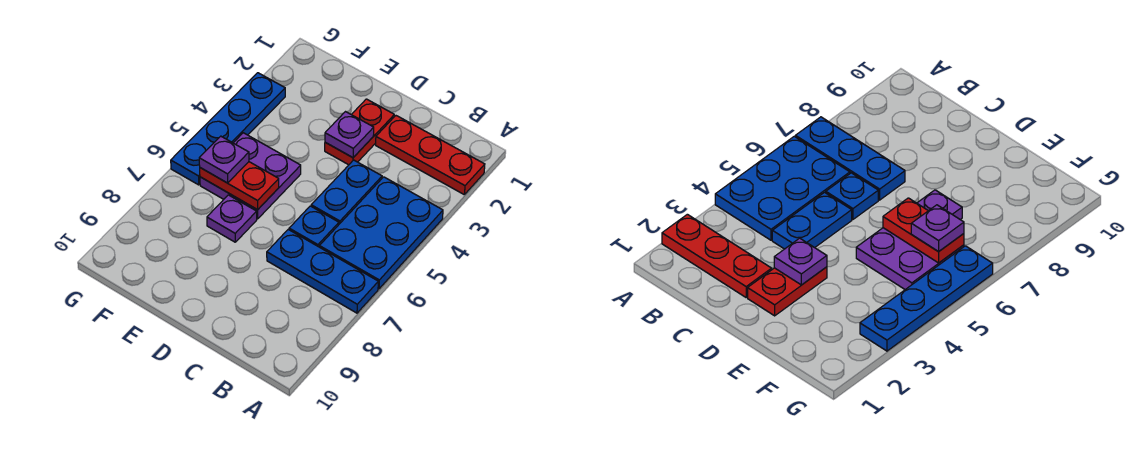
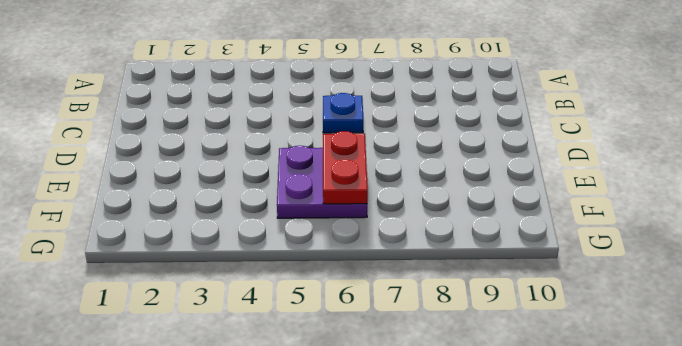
none -> red plate A2:C2 level 1
none -> blue plate A4:B6 level 1
none -> blue plate A7:C7 level 1

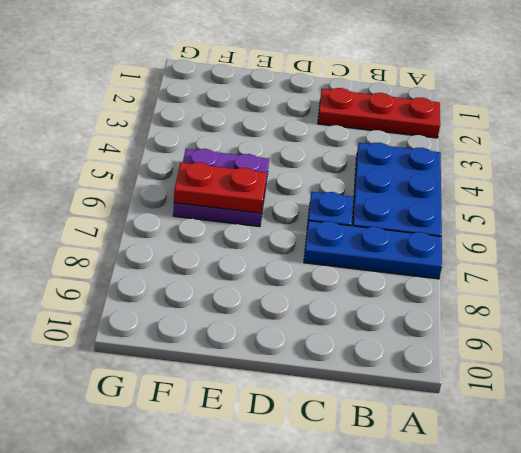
none -> blue plate C4:C5 level 1
none -> red plate D2:D3 level 1
none -> purple plate E7 level 1

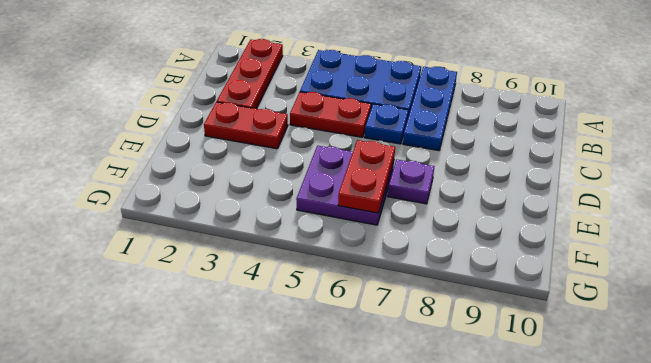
red plate C4:C5 level 1 -> blue plate C4:C5 level 1
none -> blue plate G3:G6 level 1
none -> purple plate D3 level 2
none -> purple plate F6 level 3

